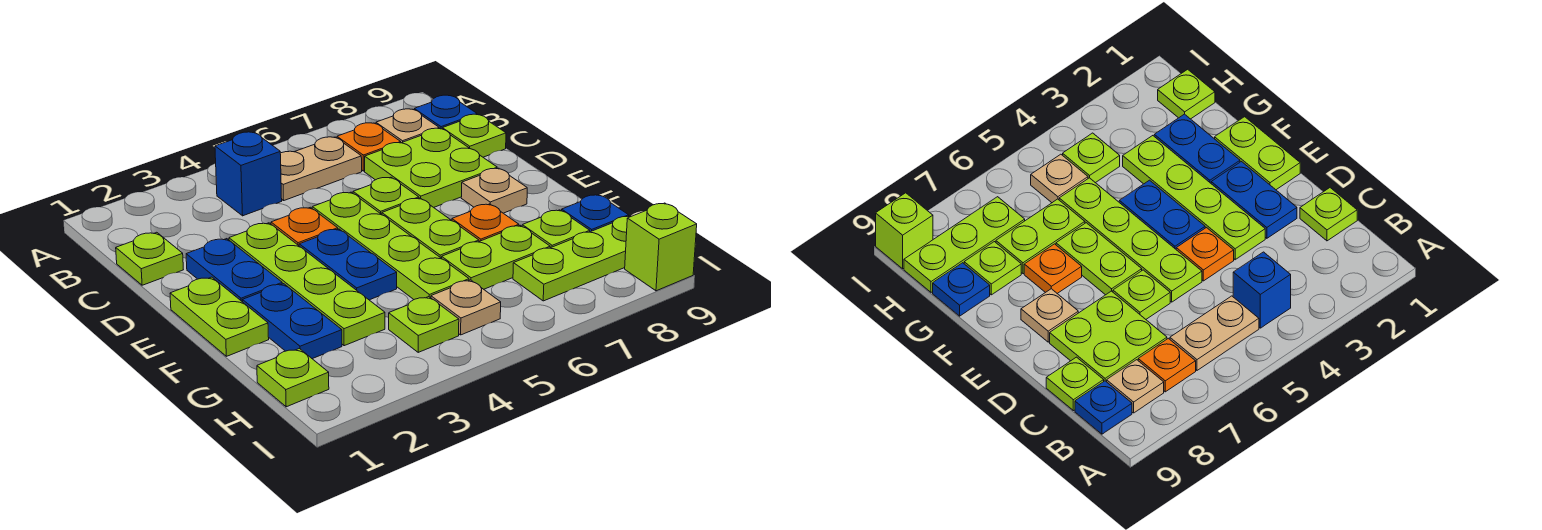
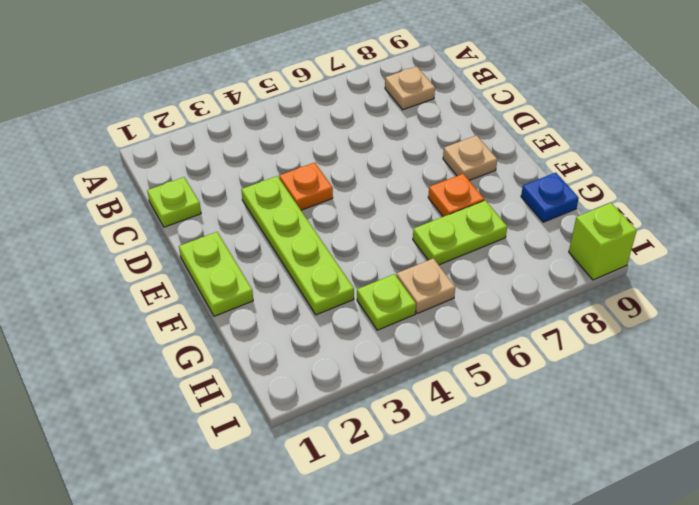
none -> blue brick B4 level 1
none -> tan plate B5:B6 level 1
none -> orange plate B7 level 1

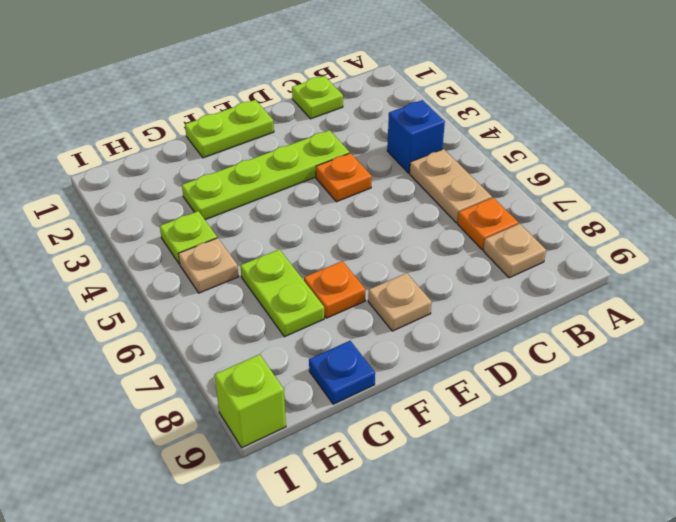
none -> blue plate B9 level 1
none -> lime plate C7:D8 level 1
none -> lime plate C9 level 1

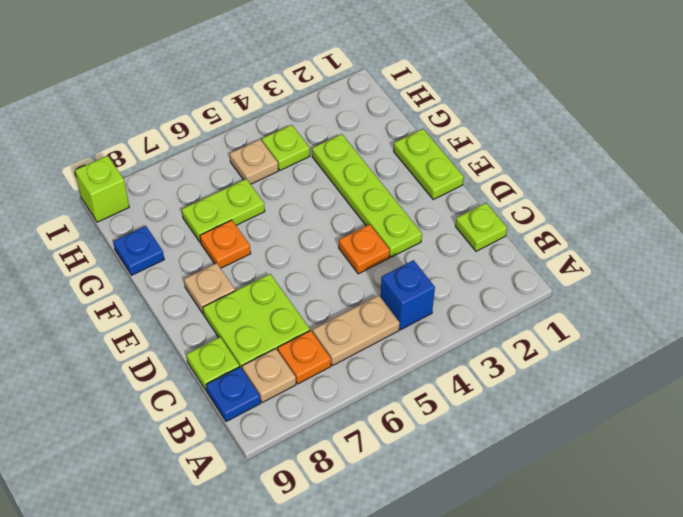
none -> blue plate D2:E2 level 1
none -> lime plate D5:G5 level 1
none -> lime plate D6 level 1

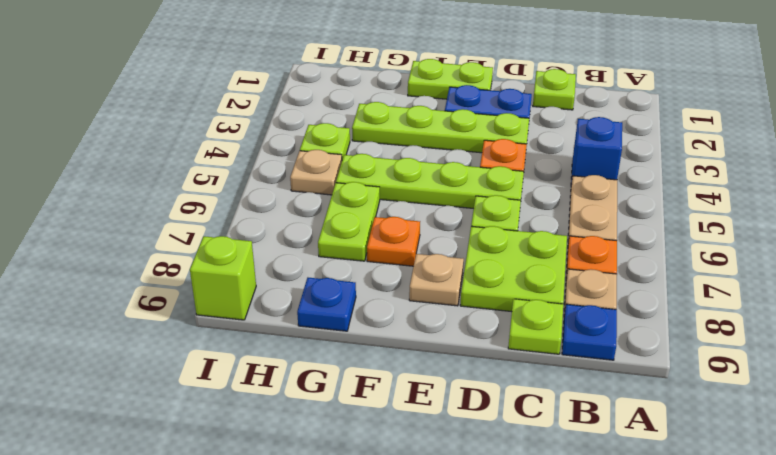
none -> blue plate E4:F4 level 1
none -> lime plate E6:F6 level 1
none -> blue plate F2:G2 level 1

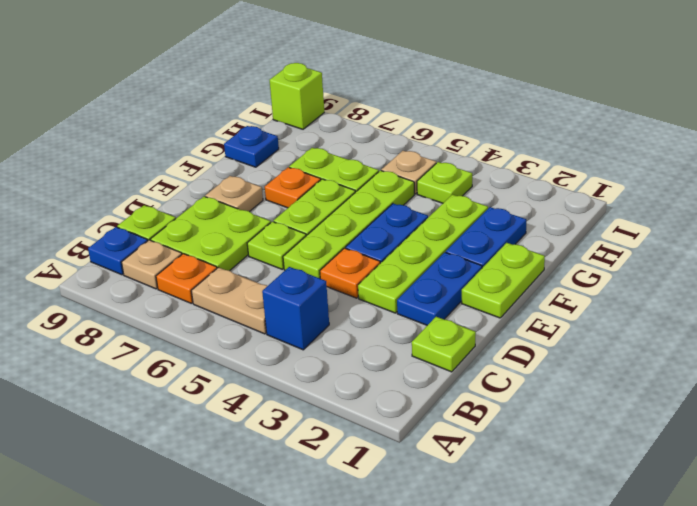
none -> lime plate G8 level 1
none -> lime plate H1 level 1
none -> lime plate H7:H9 level 1

